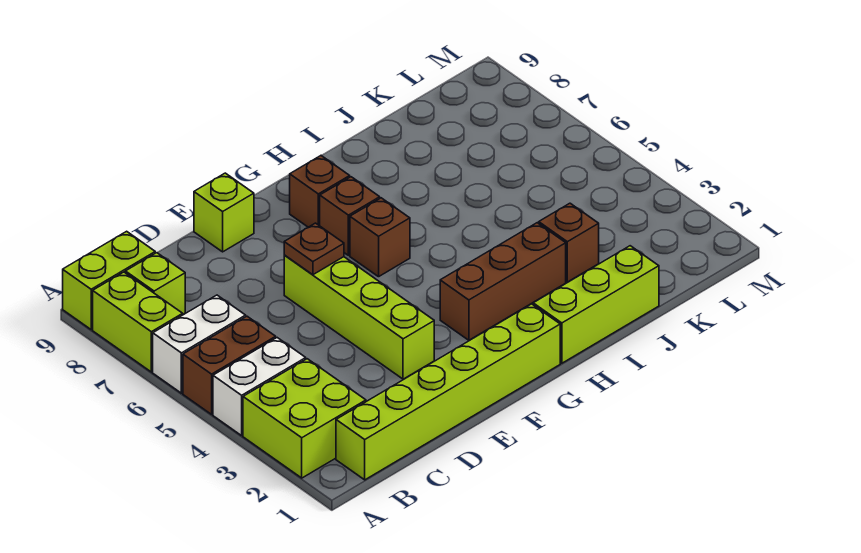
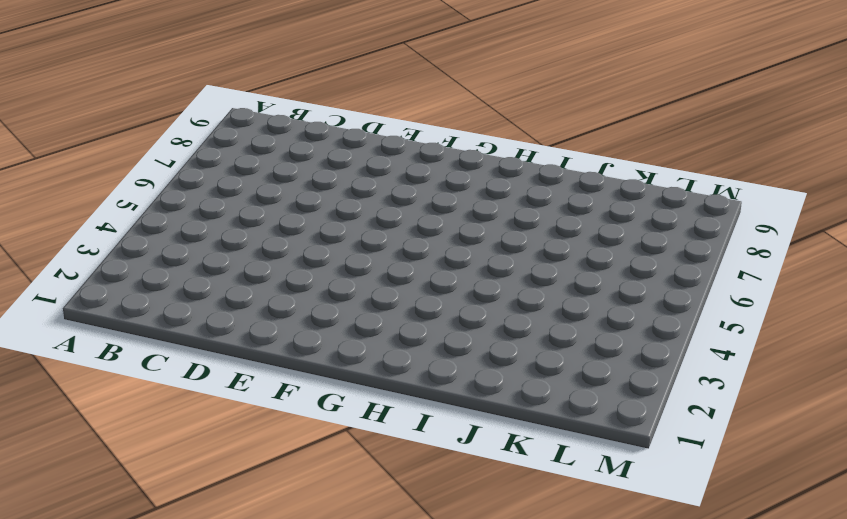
none -> lime brick A2:B3 level 1
none -> white brick A4:B4 level 1
none -> brown brick A5:B5 level 1

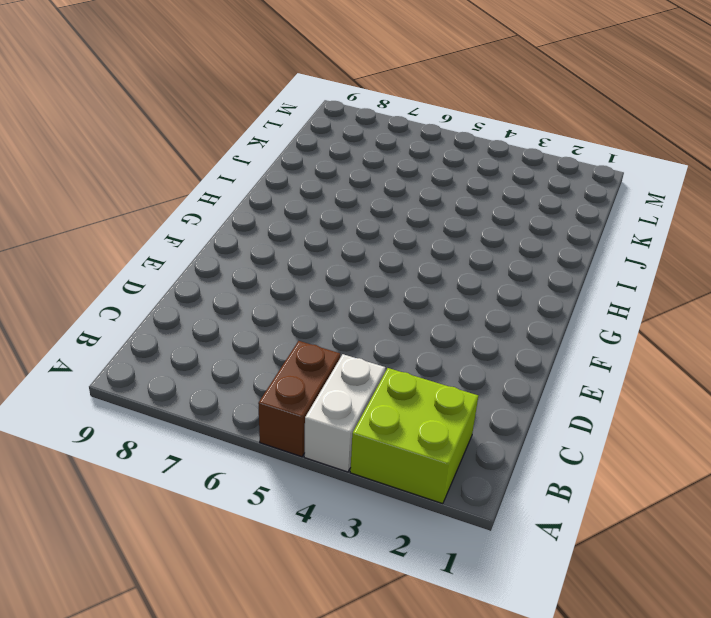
none -> white brick A6:B6 level 1
none -> lime brick A7:A8 level 1
none -> lime brick A9:B9 level 1

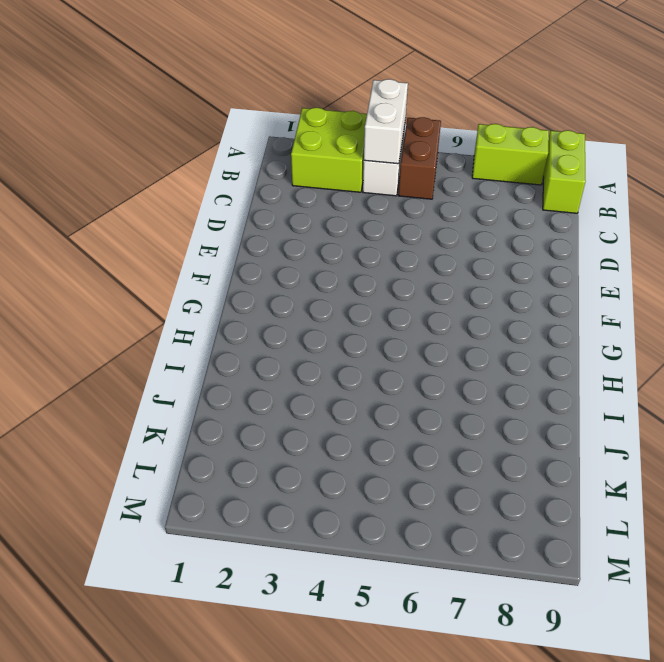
white brick A4:B4 level 2 -> white brick A6:B6 level 1
none -> lime brick B1:G1 level 1
none -> lime brick B8 level 1
none -> lime brick E3:E6 level 1

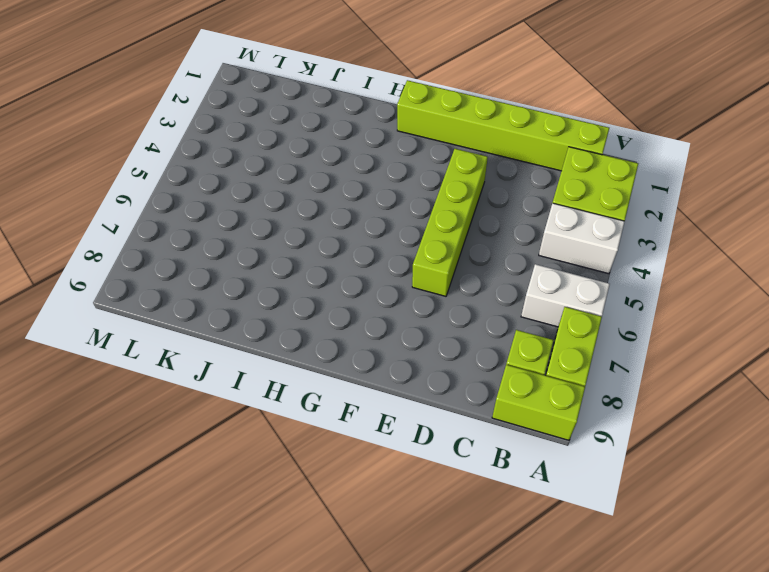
none -> brown brick A5:B5 level 1
none -> lime brick E9 level 1
none -> brown brick G3:I3 level 1

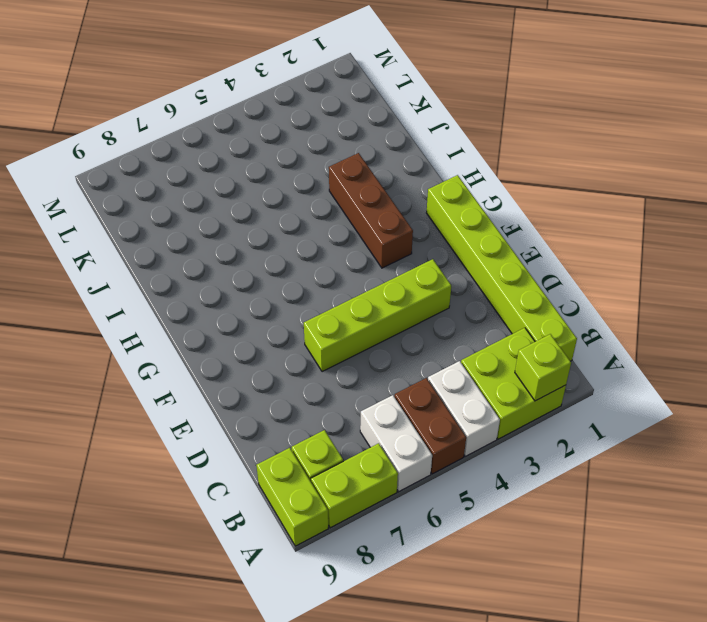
lime brick A2 level 2 -> lime brick E9 level 1
none -> brown brick G6 level 1
none -> brown brick G7 level 1
none -> brown brick G8 level 1

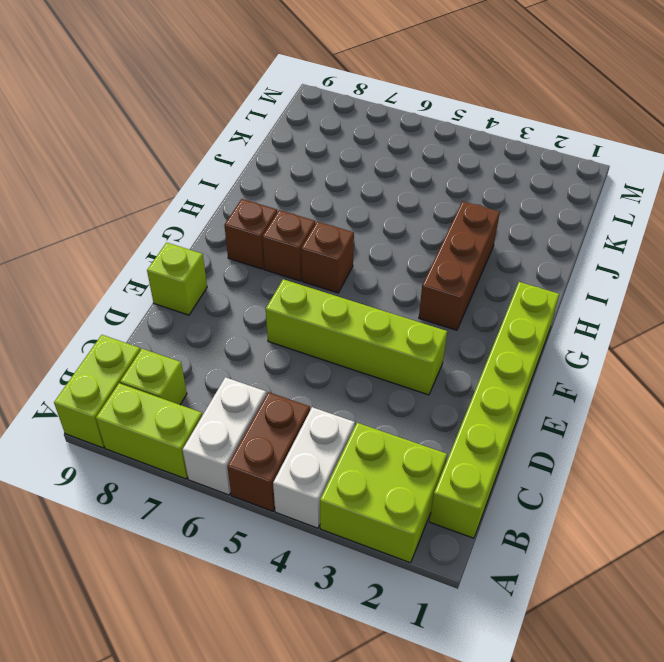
none -> lime brick H1:J1 level 1
none -> brown brick J3 level 1
none -> brown plate E6 level 2

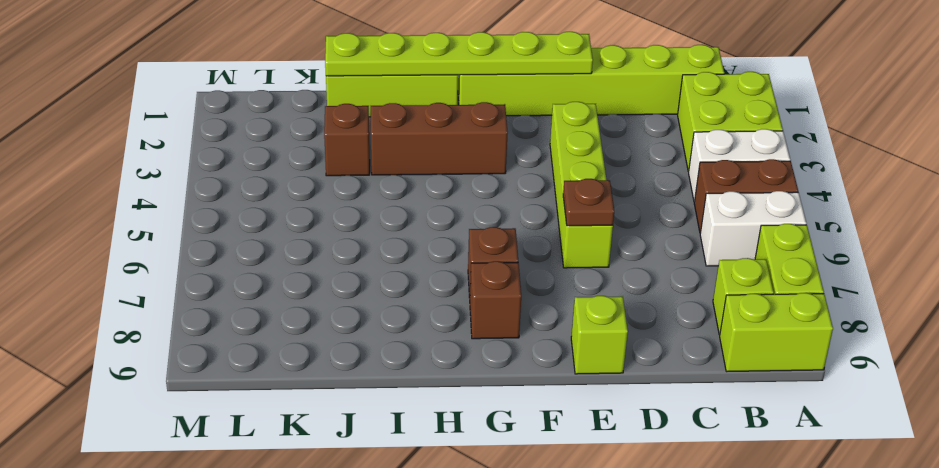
lime plate E1:J1 level 2 -> none
none -> brown brick G6 level 1

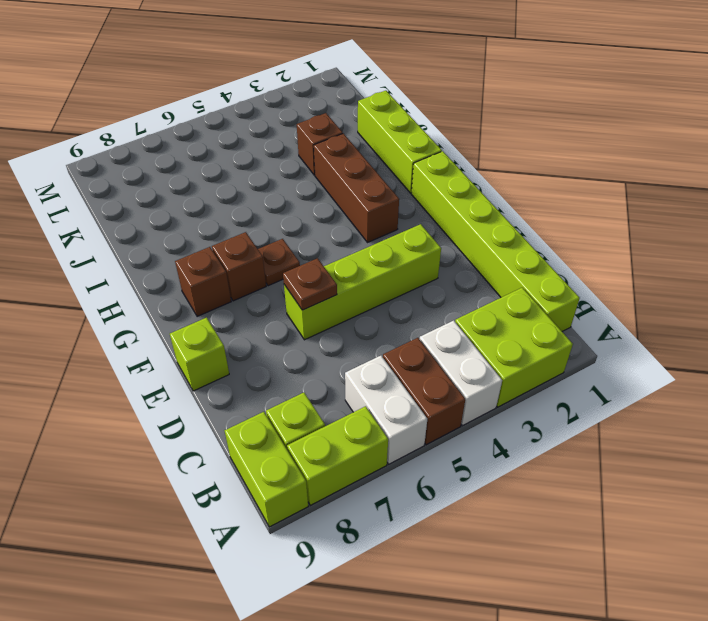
brown plate G6 level 1 -> brown brick G6 level 1

